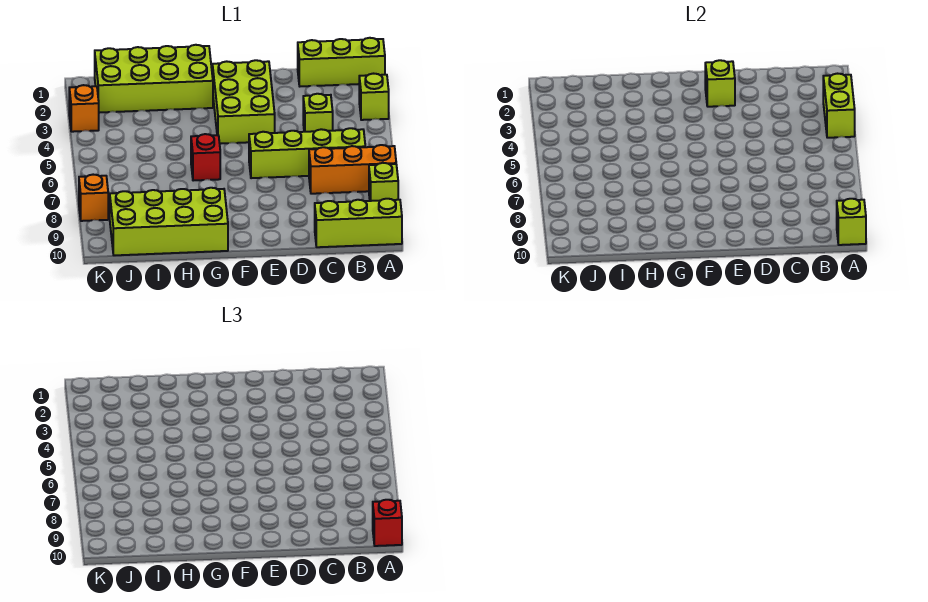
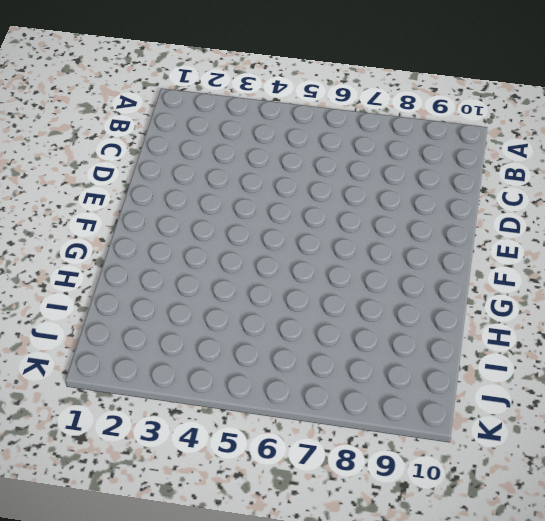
none -> lime brick A1:C1 level 1
none -> lime brick A3 level 1
none -> orange brick A7:C7 level 1

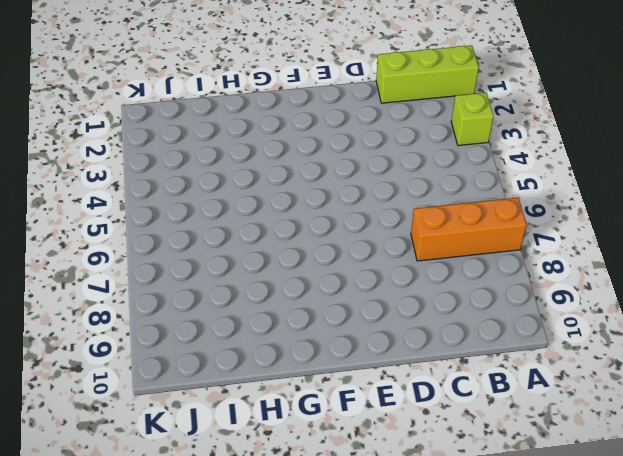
none -> lime brick A8 level 1
none -> lime brick A10:C10 level 1
none -> lime brick B6:E6 level 1

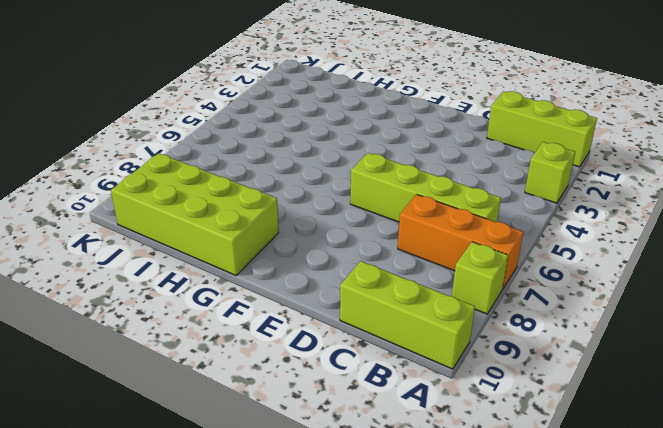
none -> lime brick C4 level 1
none -> lime brick E2:F4 level 1
none -> lime brick G1:J2 level 1

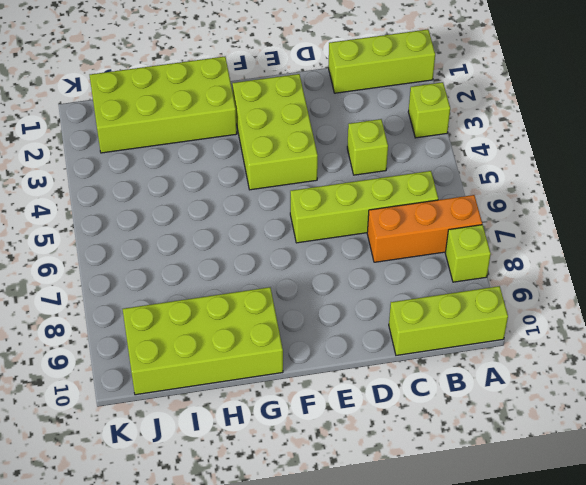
none -> red brick G6 level 1
none -> orange brick K3 level 1
none -> orange brick K8 level 1

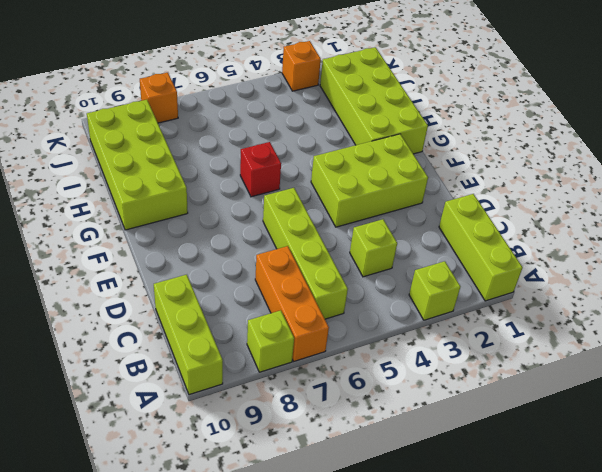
none -> lime brick A3:A4 level 2
none -> lime brick A10 level 2
none -> lime brick E2 level 2

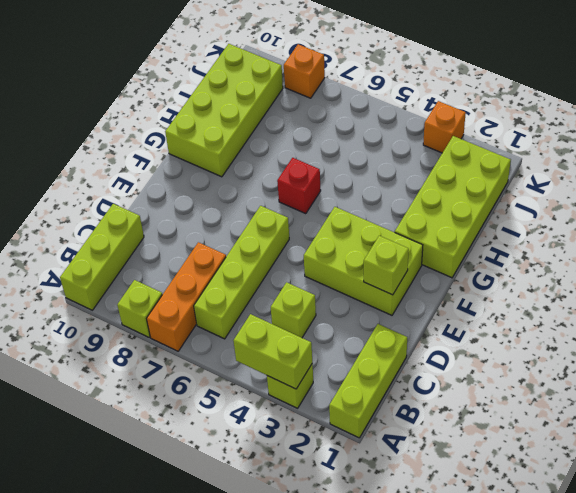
none -> lime brick A10 level 2
none -> red brick A10 level 3

